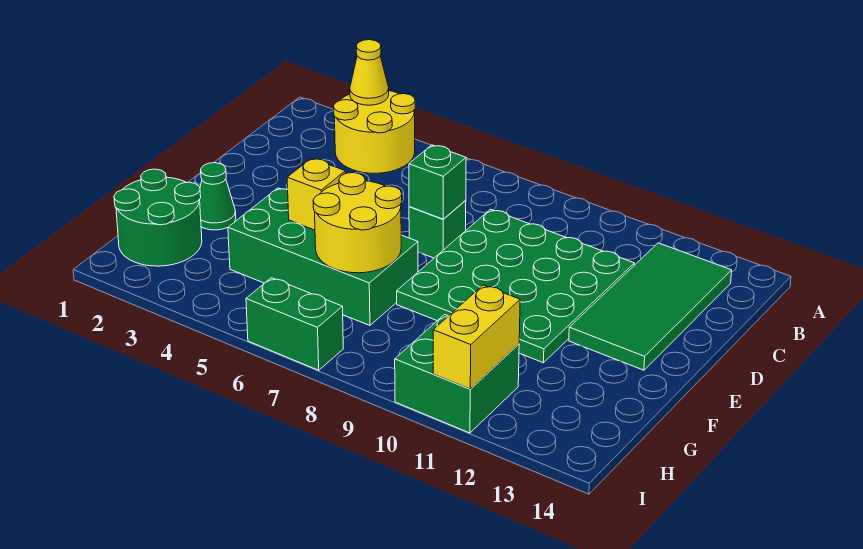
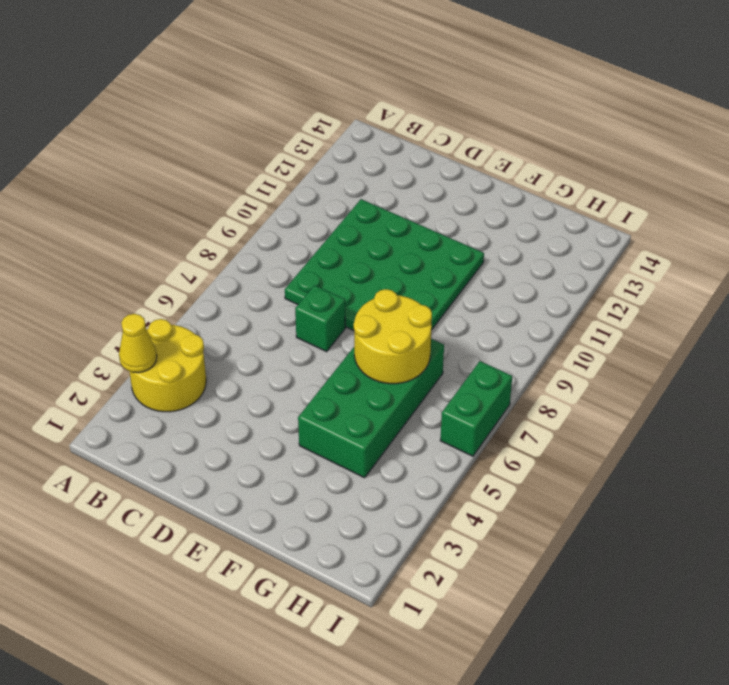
none -> green tile B12:E13 level 1
none -> green cone F2 level 1
none -> green round brick G1:H2 level 1

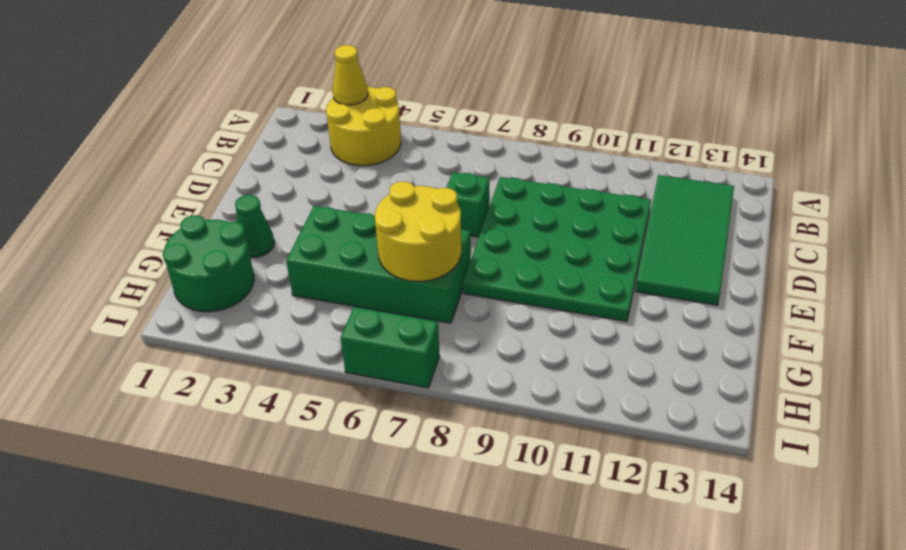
none -> green brick H10:I11 level 1
none -> green brick D7 level 2
none -> yellow brick F5 level 2

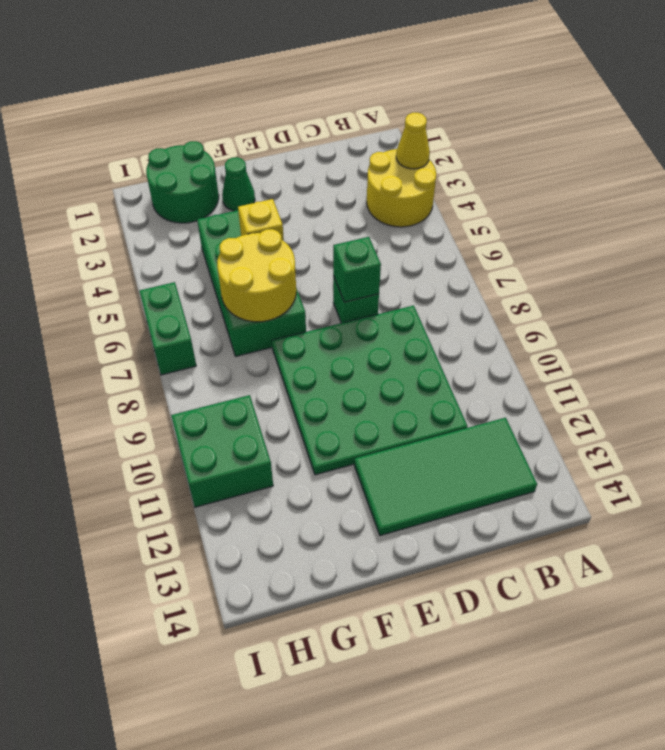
none -> yellow brick H11:I11 level 2

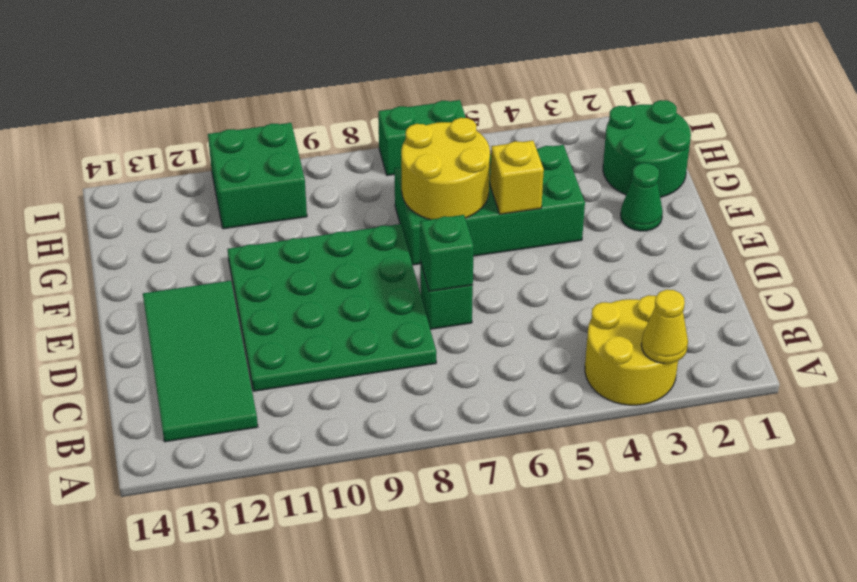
none -> yellow brick H11:I11 level 2

